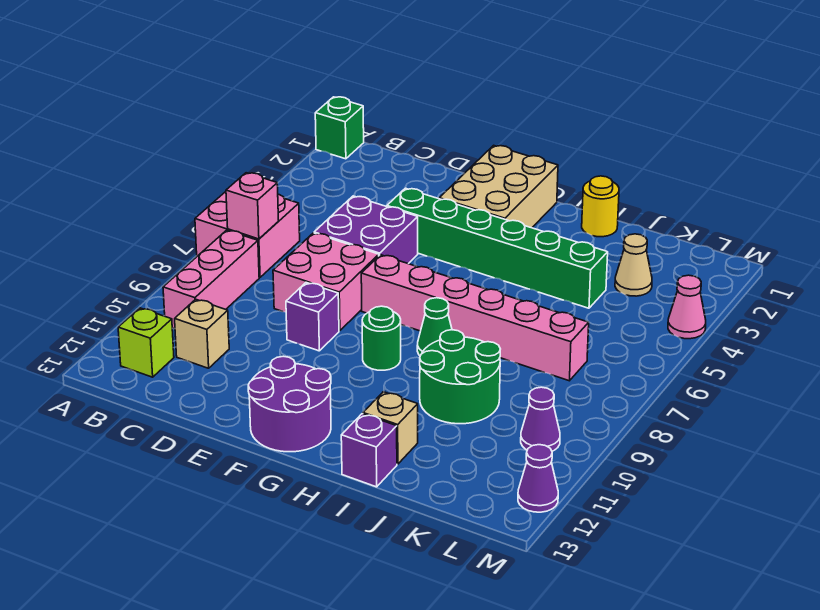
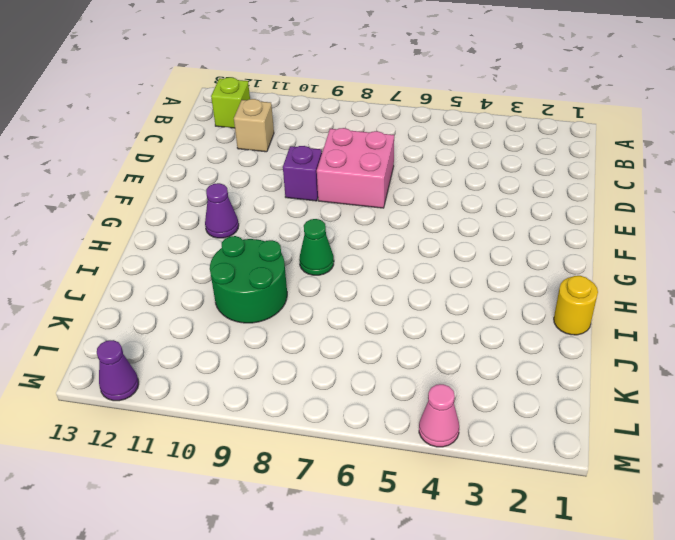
purple cone G11 level 1 -> purple cone L10 level 1
none -> green brick A1 level 1
none -> pink brick A6:B7 level 1
none -> pink brick B8:B10 level 1

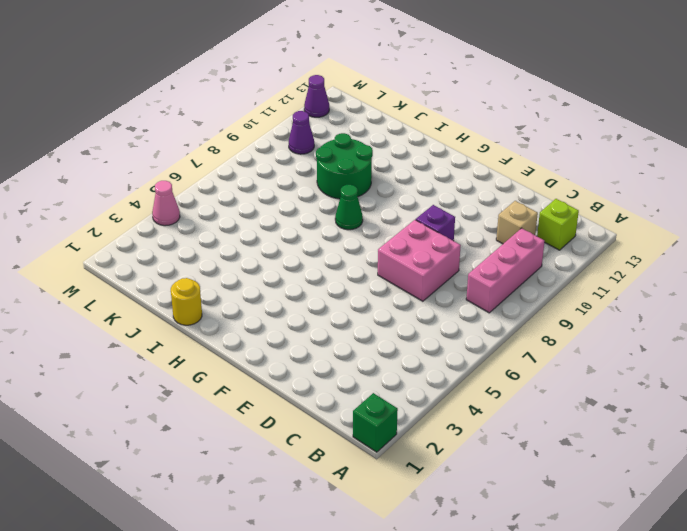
none -> pink brick A6:B7 level 1
none -> purple brick D5:E6 level 1
none -> green brick E4:J4 level 1

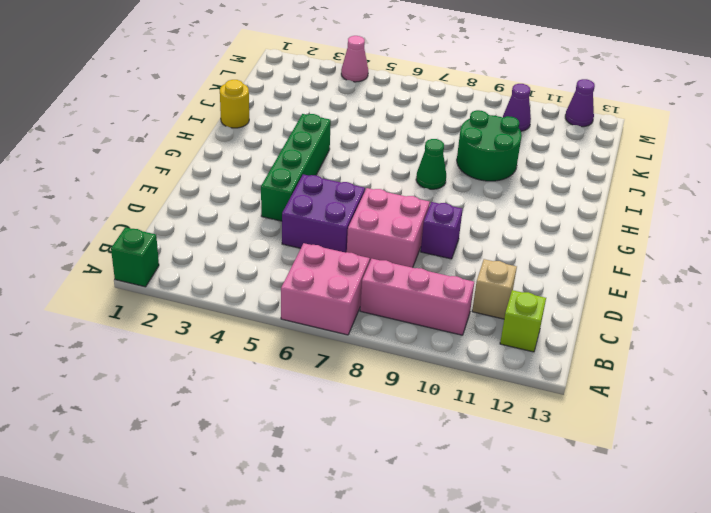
green brick E4:H4 level 1 -> green brick E4:J4 level 1
none -> tan brick F1:G3 level 1
none -> pink brick F7:K7 level 1
none -> purple round brick F12:G13 level 1

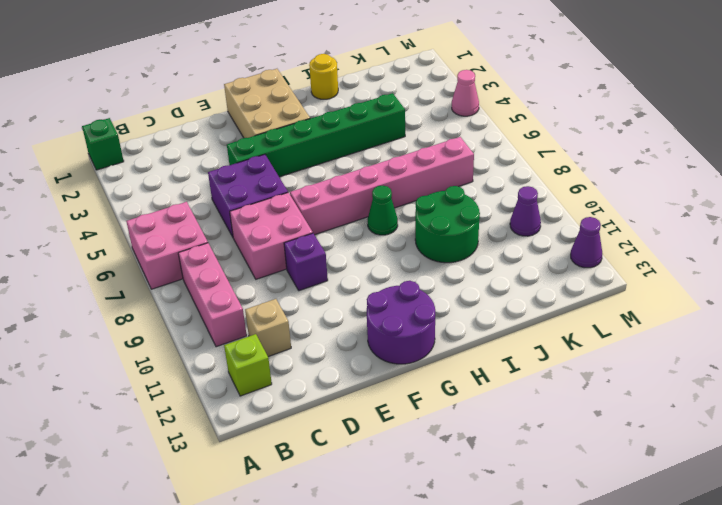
none -> green round brick G9 level 1
none -> tan brick I12 level 1
none -> purple brick I13 level 1

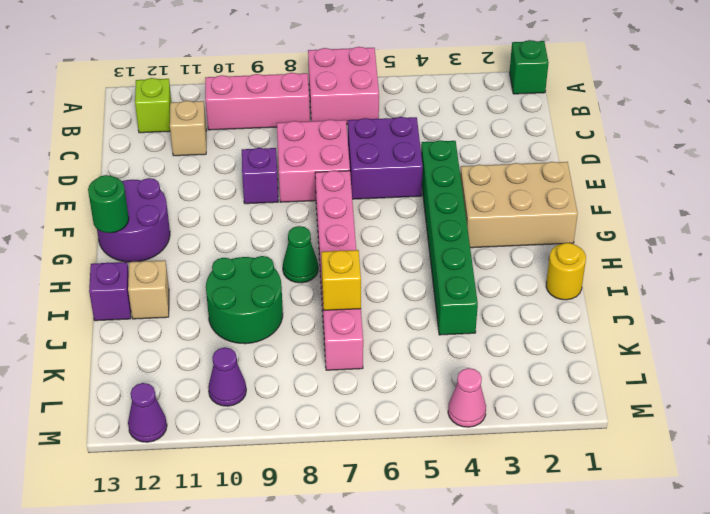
green round brick G13 level 2 -> green round brick G9 level 1
yellow brick J7 level 2 -> none
none -> tan cone K3 level 1
none -> pink brick B7 level 2

